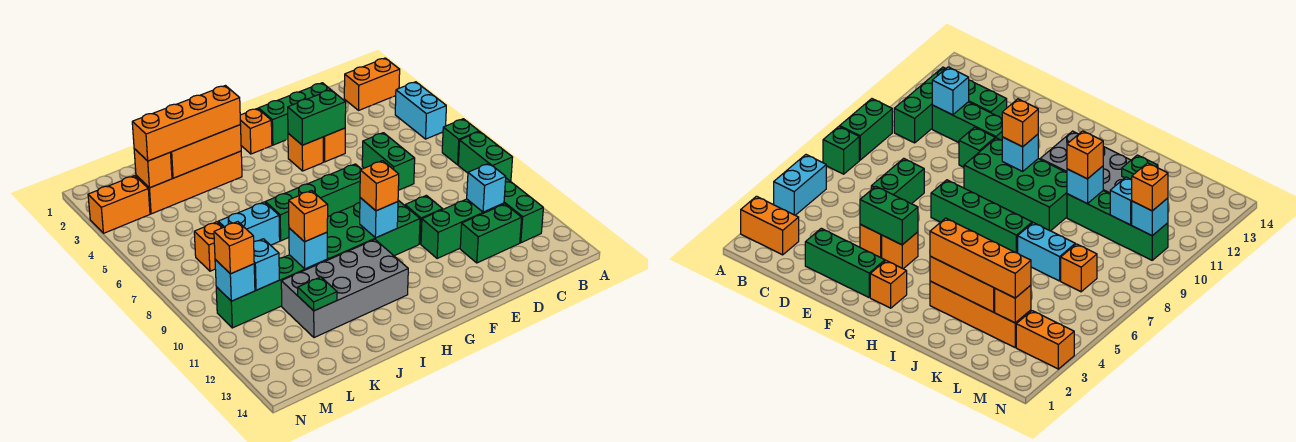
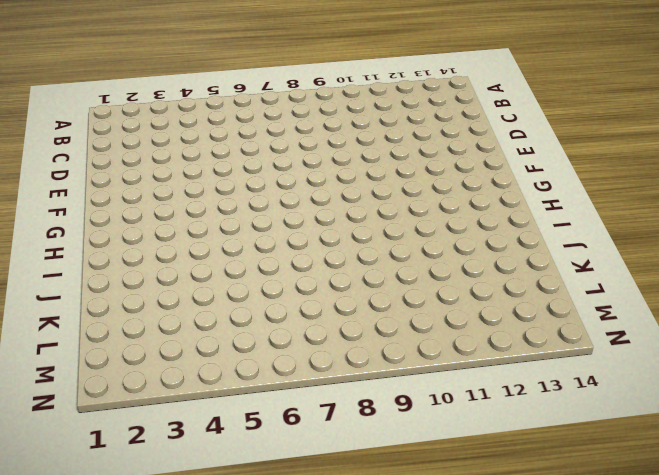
none -> orange brick A2:B2 level 1
none -> cyan brick A4:A5 level 1
none -> green brick A7 level 1
none -> green brick A8:A9 level 1

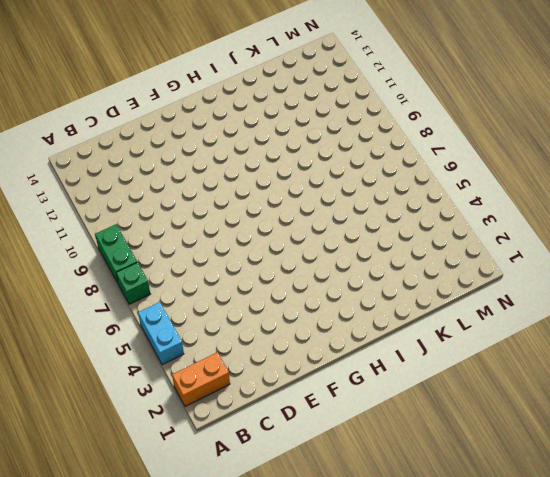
none -> green brick B10:B12 level 1
none -> green brick C11:E11 level 1
none -> green brick C12:D12 level 1
none -> green brick D2:F2 level 1

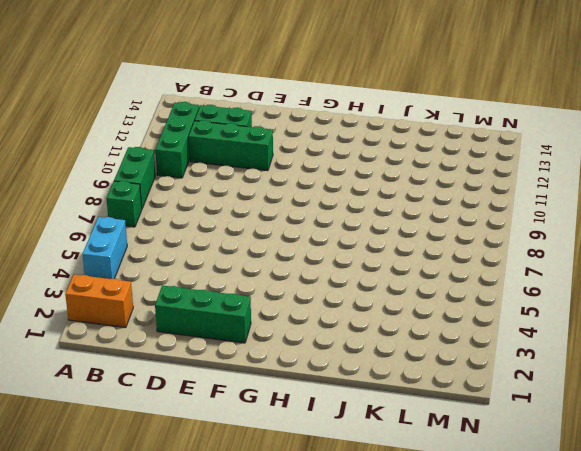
none -> green brick D6:D7 level 1
none -> orange brick E4 level 1
none -> green brick E10 level 1
none -> orange brick F4 level 1

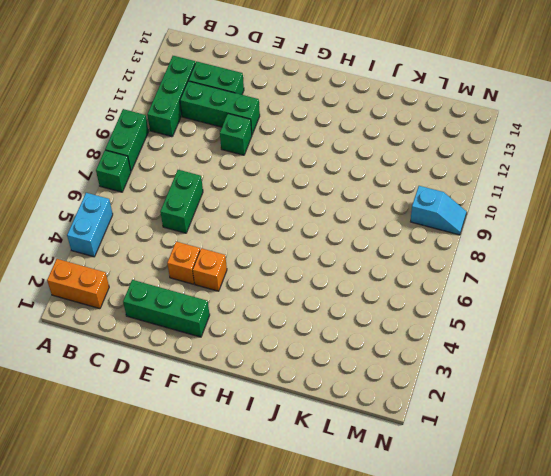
cyan slope M9:N9 level 1 top M -> none
none -> green brick F7:I7 level 1
none -> green brick F9:I10 level 1
none -> orange brick G2 level 1
none -> grey brick H11:K12 level 1

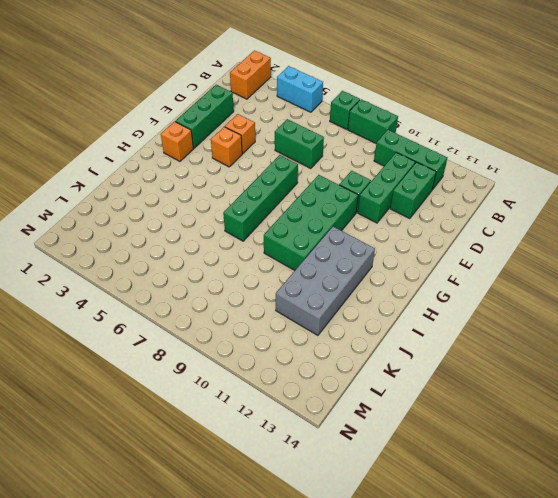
none -> orange brick I3:L3 level 1
none -> cyan brick J7:K7 level 1
none -> green brick J10:M10 level 1
none -> orange brick L7 level 1

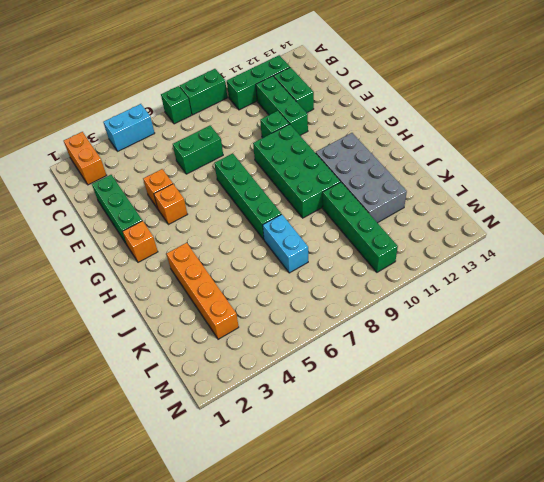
none -> orange brick L7 level 1
none -> orange brick M3:N3 level 1
none -> cyan brick C11 level 2
none -> green brick E4:F4 level 2

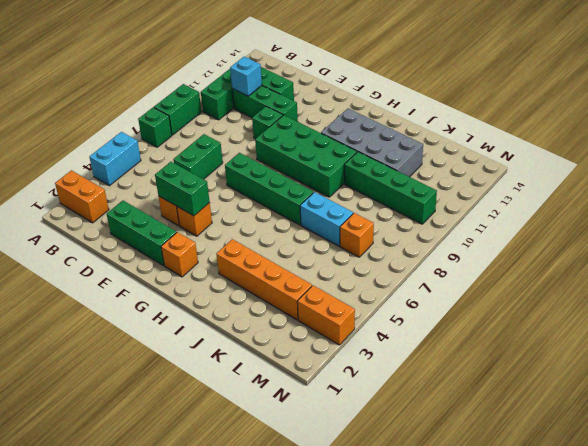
none -> cyan brick G10 level 2
none -> orange brick I3:K3 level 2
none -> cyan brick J10 level 2
none -> green plate K12 level 2

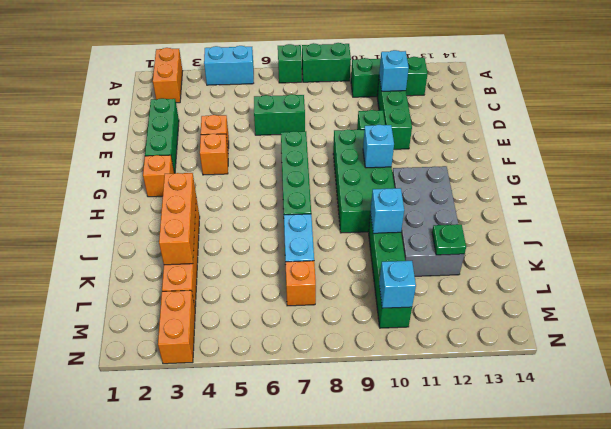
none -> green brick C12:D12 level 1
none -> green brick E4:F4 level 2
none -> orange brick L3 level 2
none -> cyan brick L10 level 2

